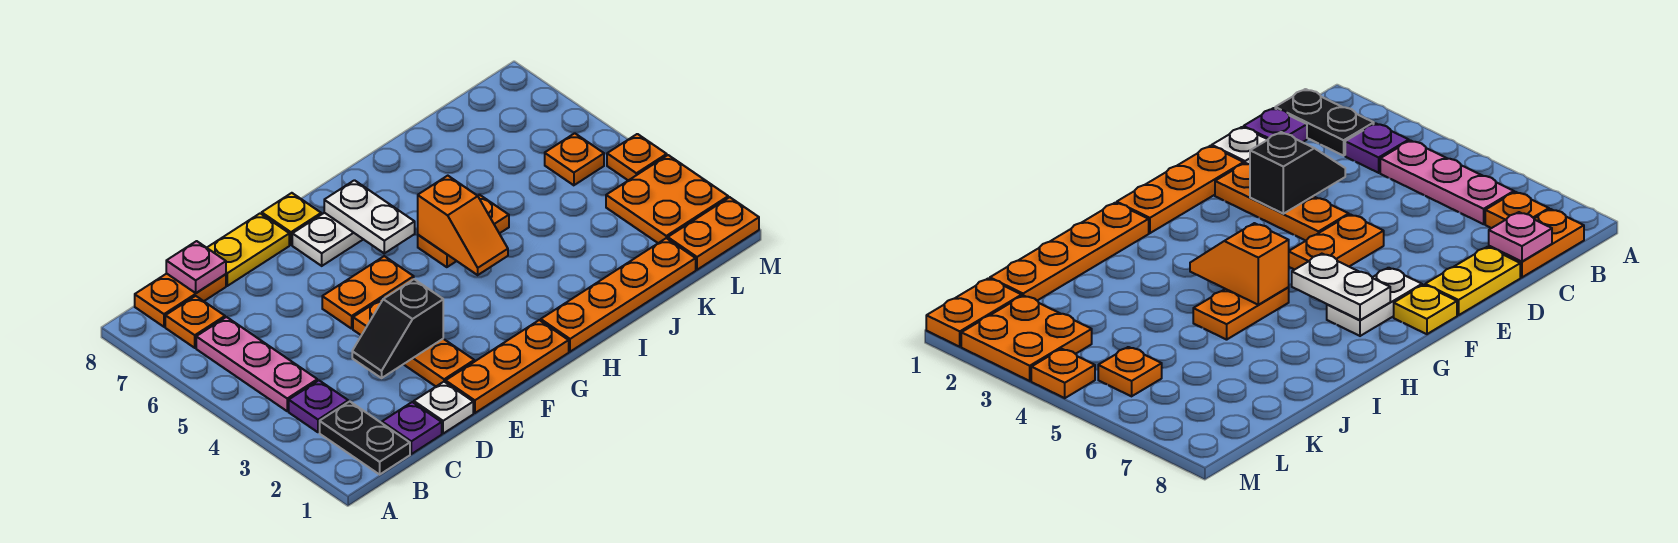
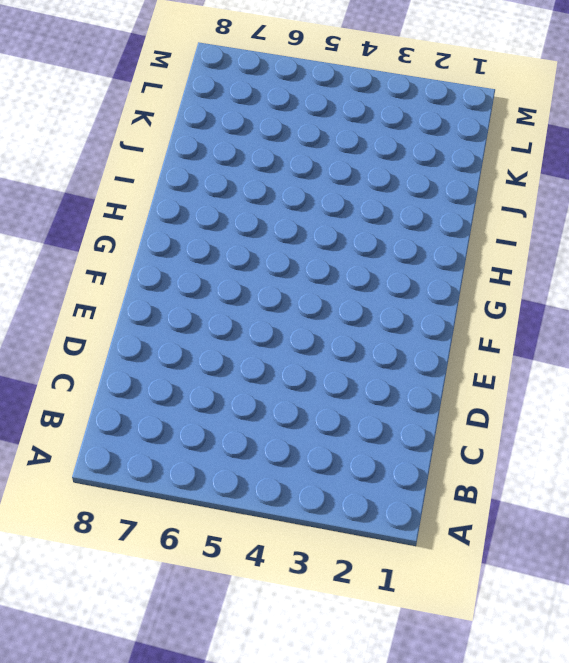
none -> black plate B1:B2 level 1
none -> purple plate B3 level 1
none -> pink plate B4:B6 level 1

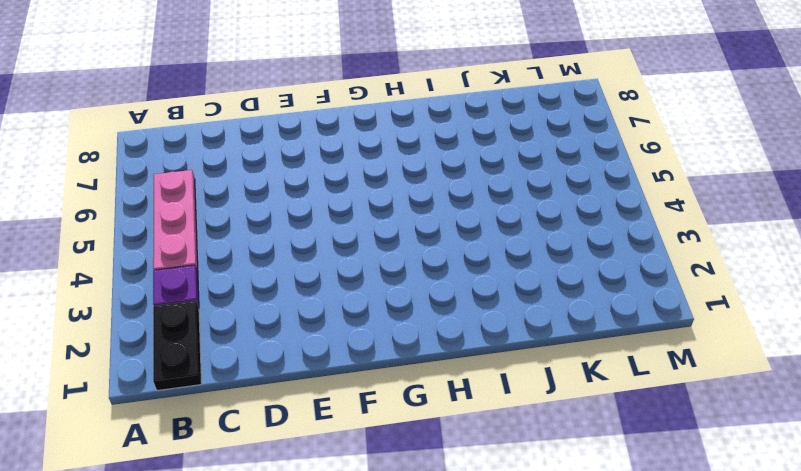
none -> orange plate B7 level 1
none -> orange plate B8:C8 level 1
none -> purple plate C1 level 1

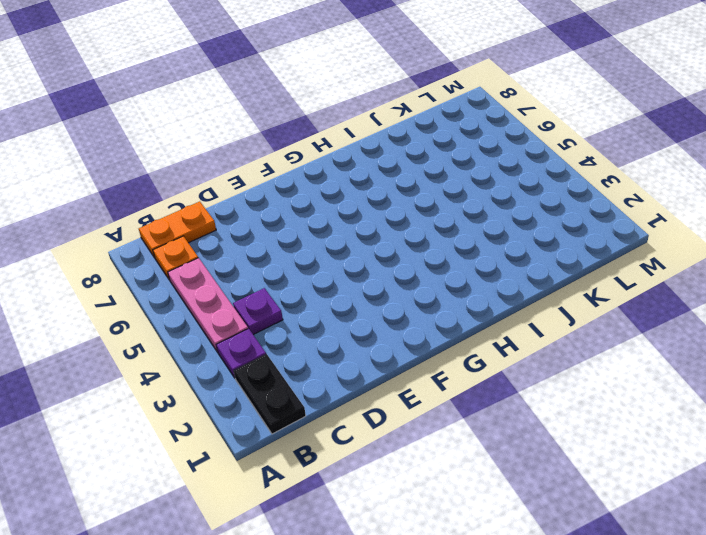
purple plate C4 level 1 -> purple plate C1 level 1
none -> white plate D1 level 1
none -> yellow plate D8:E8 level 1
none -> orange plate E1:G1 level 1

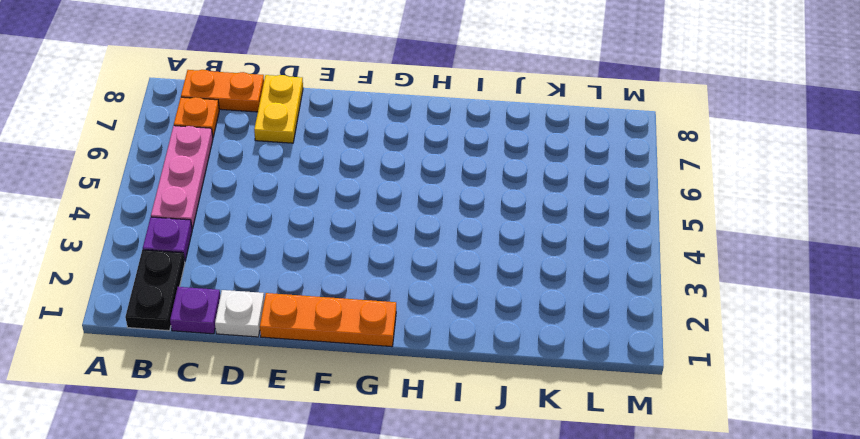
yellow plate D7:D8 level 1 -> yellow plate D8:E8 level 1
none -> orange plate E2:E4 level 1
none -> orange plate E5:F5 level 1
none -> white plate F7:G7 level 1

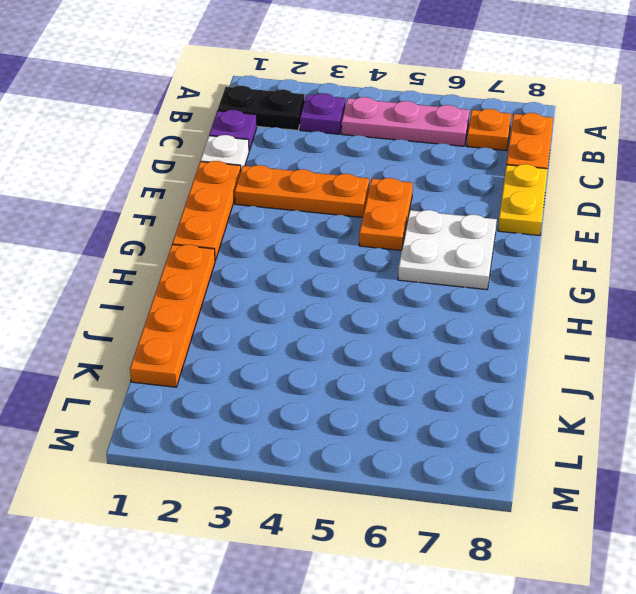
white plate F6:G7 level 1 -> white plate F7:G7 level 1
none -> yellow plate F8 level 1
none -> orange plate H5:I5 level 1
none -> orange plate L1:M1 level 1

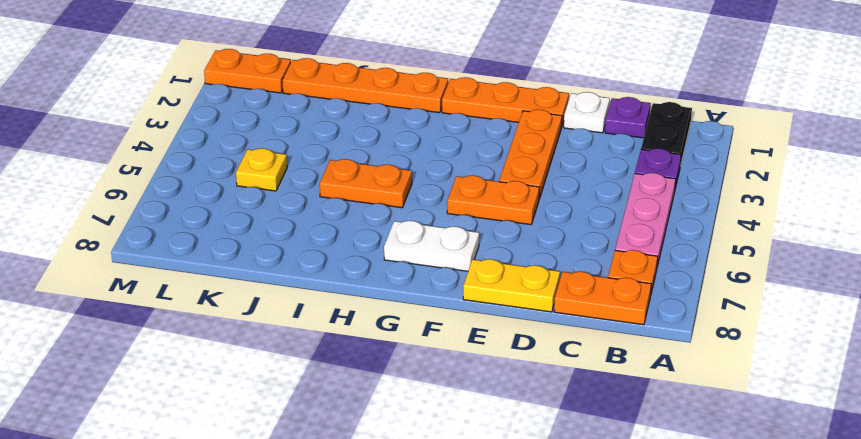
yellow plate K5 level 1 -> yellow plate F8 level 1
none -> orange plate L2:M3 level 1
none -> orange plate L5 level 1
none -> orange plate M4 level 1

